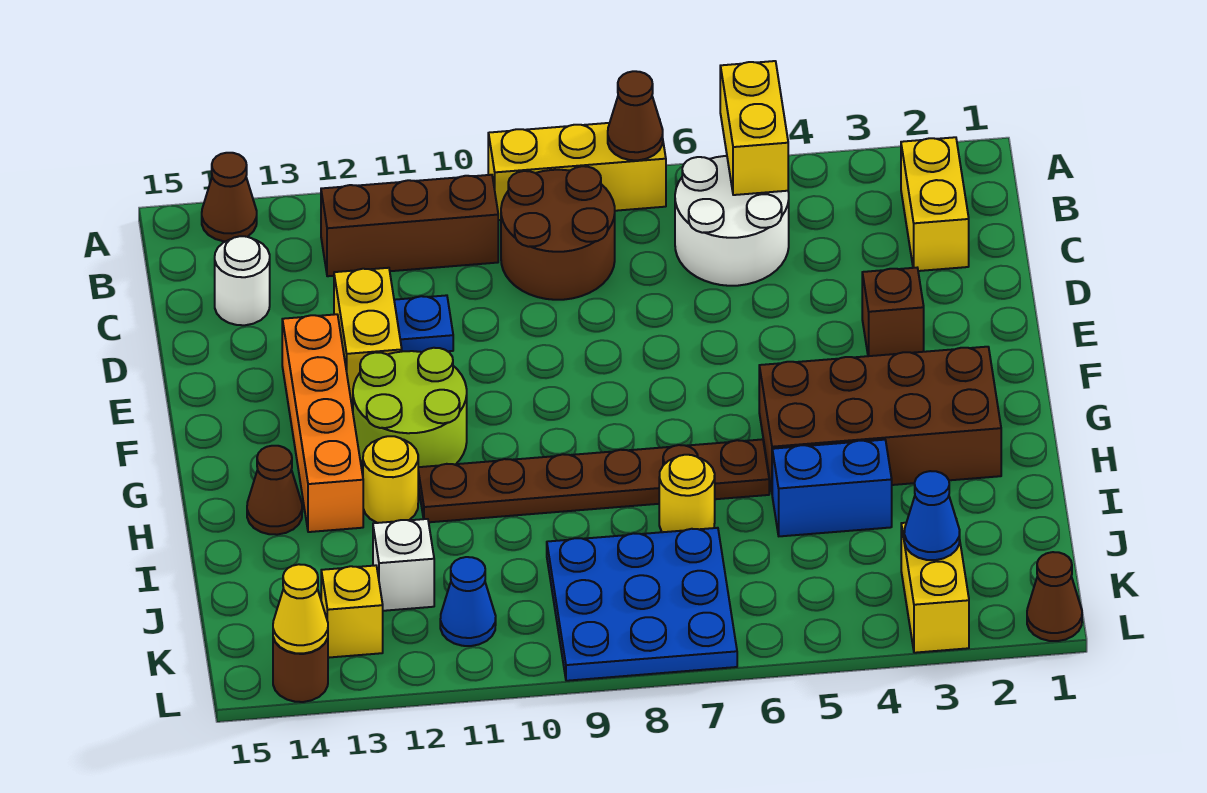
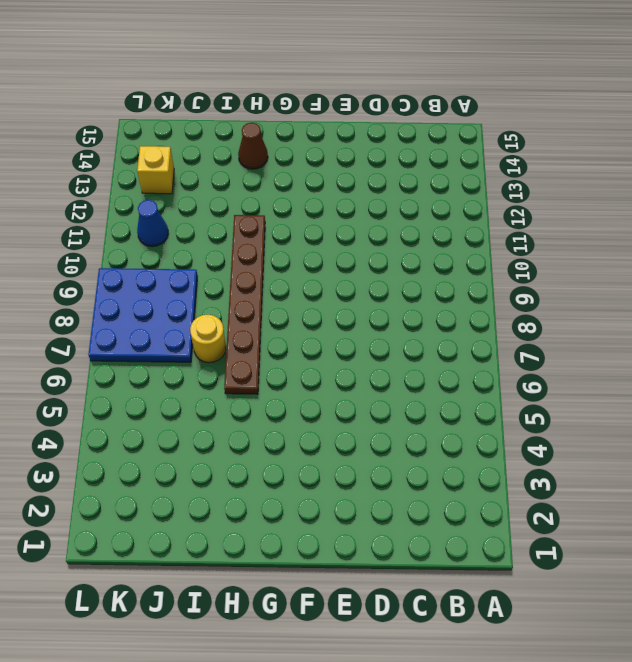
none -> yellow brick A7:A9 level 1
none -> brown cone A14 level 1
none -> yellow brick B2:C2 level 1

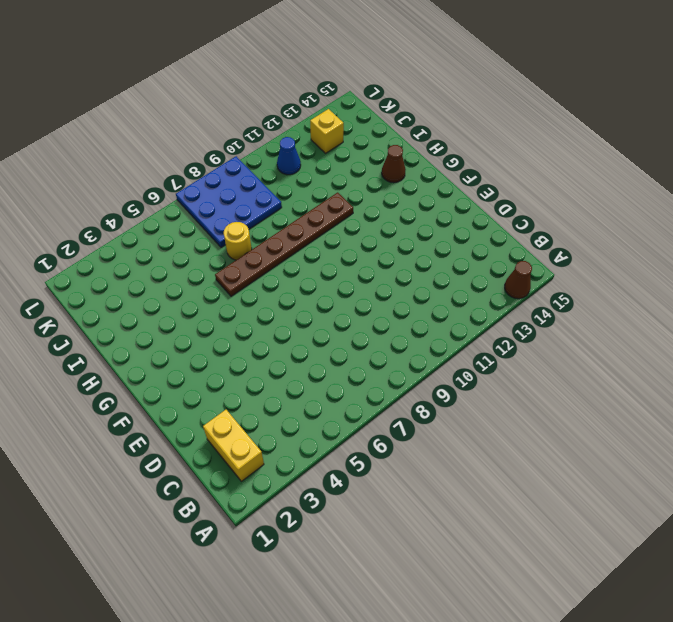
none -> yellow brick A7:A9 level 1
none -> white round brick B5:C6 level 1
none -> brown round brick B8:C9 level 1

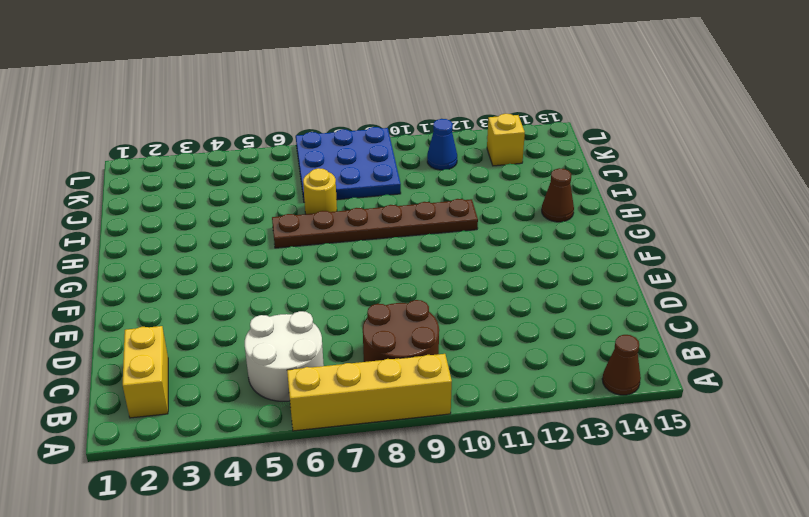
yellow brick A6:A9 level 1 -> yellow brick A7:A9 level 1
none -> brown brick B10:B12 level 1
none -> white round brick C14 level 1
none -> blue plate D11 level 1

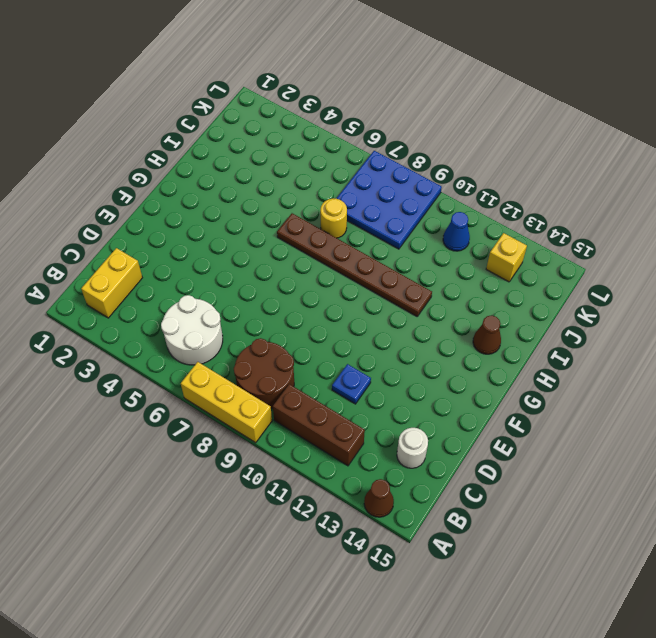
none -> yellow brick D12:E12 level 1
none -> brown brick E3 level 1
none -> orange brick E13:H13 level 1

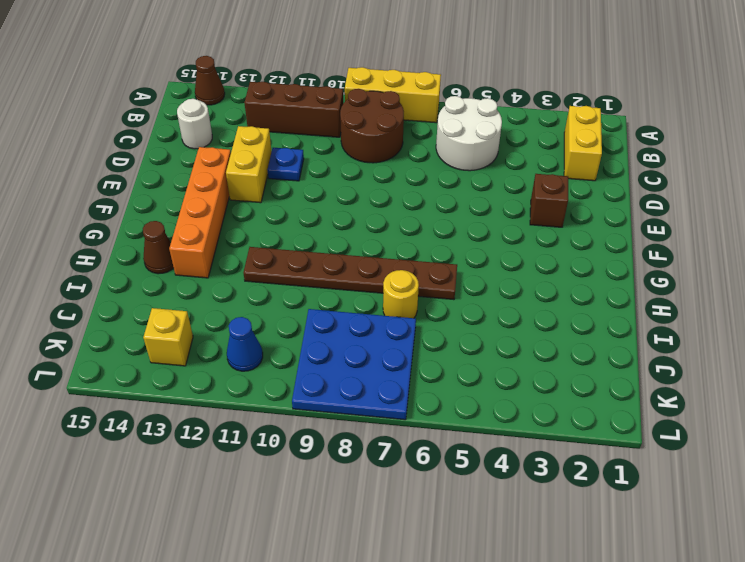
none -> lime round brick F11:G12 level 1
none -> brown brick G2:H5 level 1
none -> yellow round brick H12 level 1

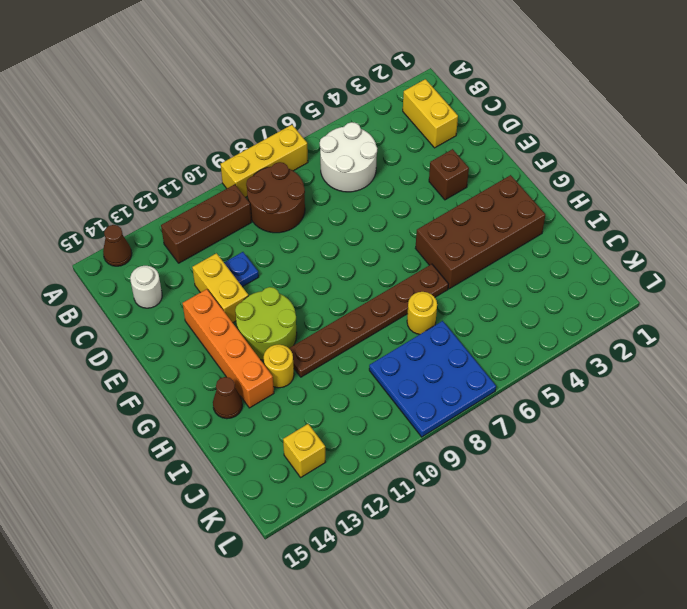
none -> blue brick I4:I5 level 1
none -> white brick J12 level 1
none -> yellow brick K3:L3 level 1

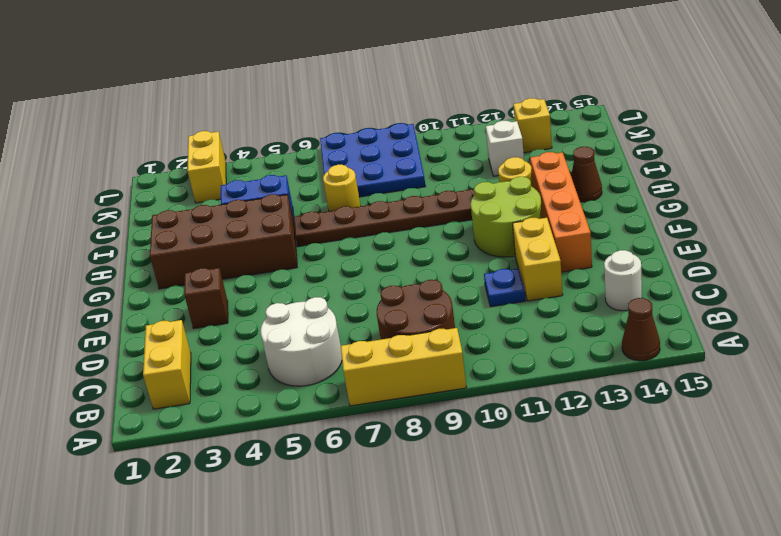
none -> brown brick B10:B12 level 1
none -> blue cone K11 level 1
none -> brown cone L1 level 1

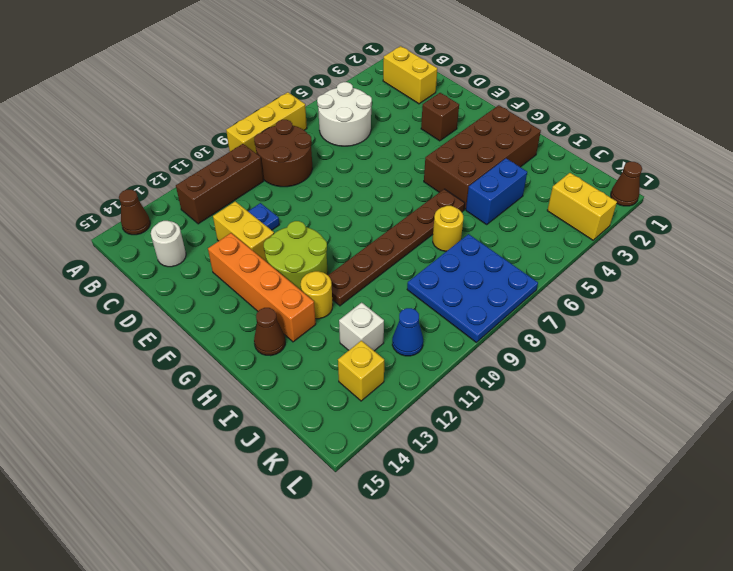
none -> brown round brick L14 level 1
none -> yellow brick A5:B5 level 2
none -> brown cone A7 level 2

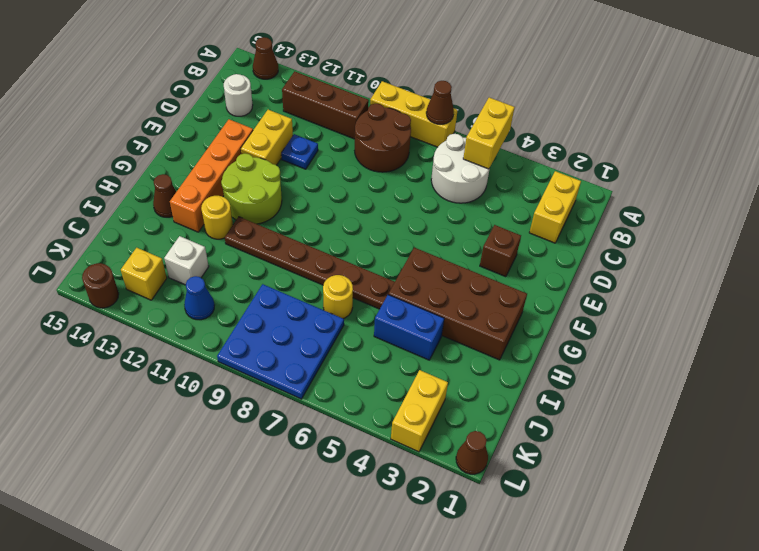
none -> blue cone K3 level 2
none -> yellow cone L14 level 2

